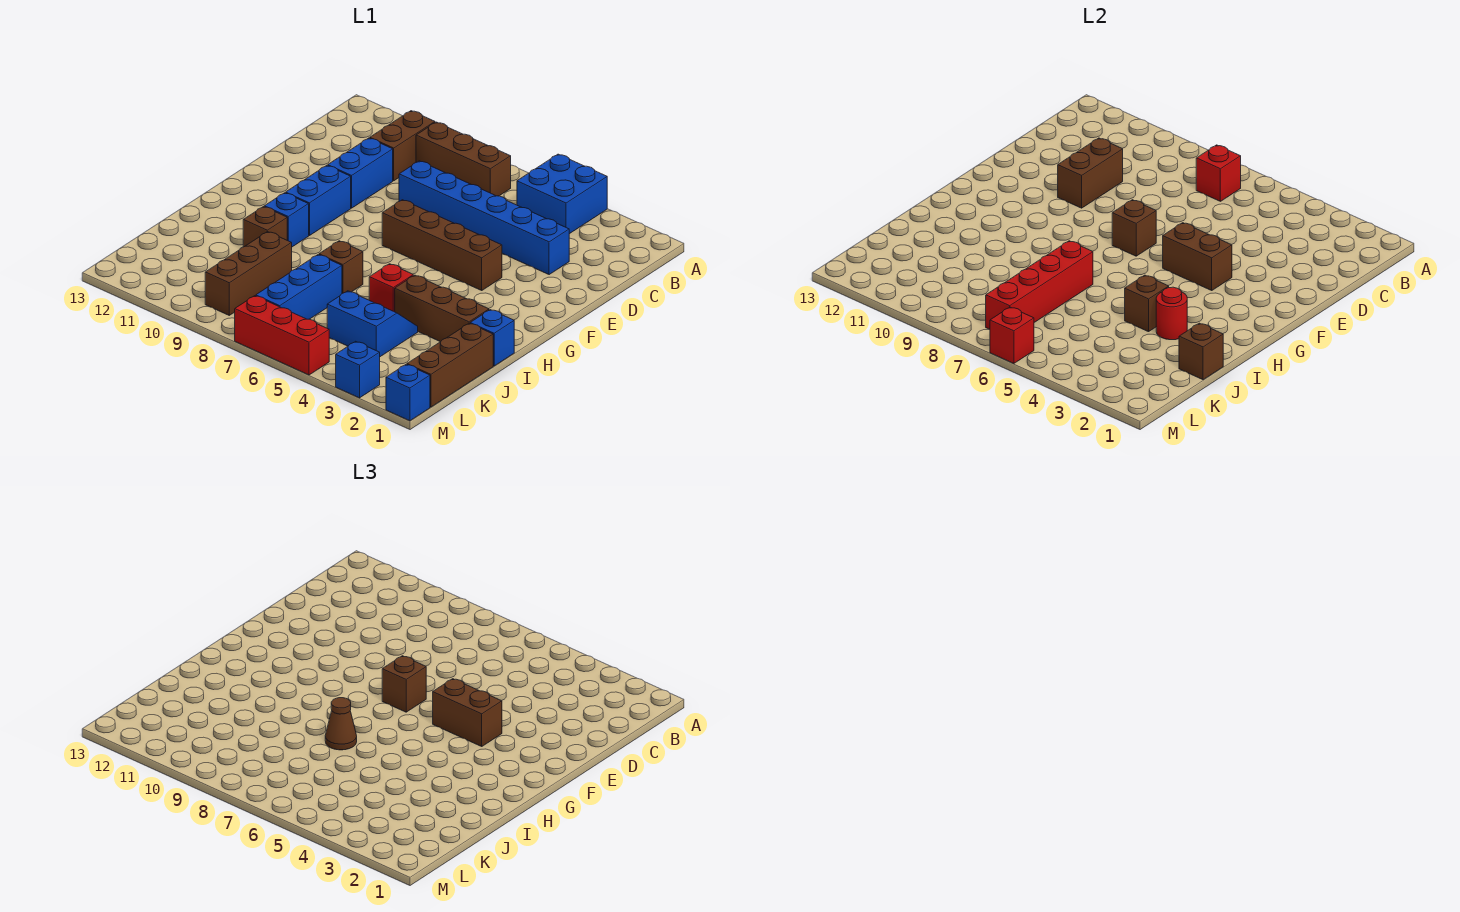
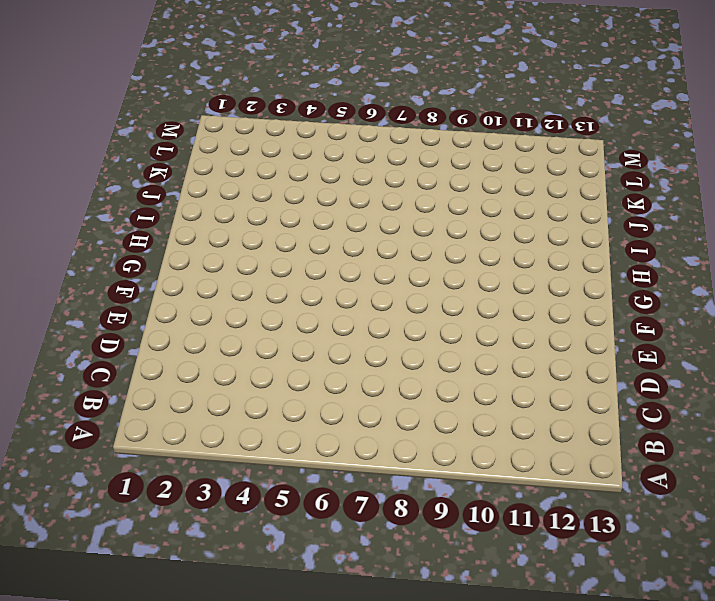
none -> blue brick A4:B5 level 1
none -> brown brick B7:B9 level 1
none -> brown brick B10:C10 level 1
none -> blue brick D3:D8 level 1

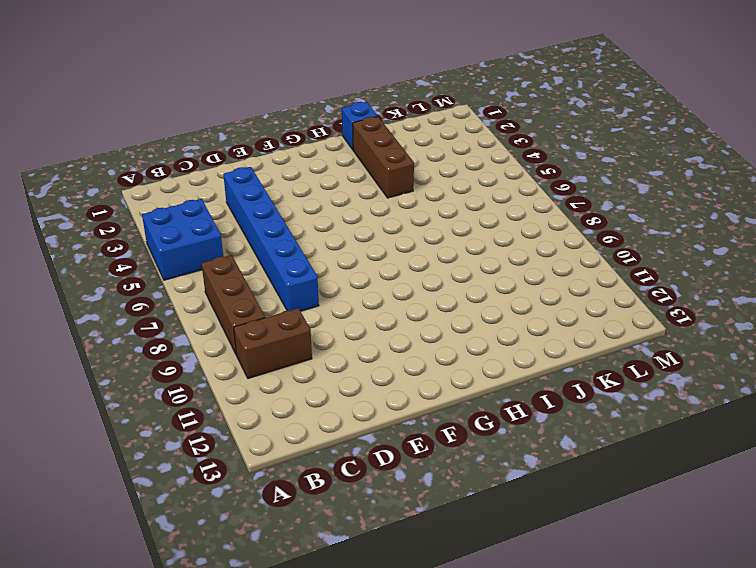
none -> blue brick D10:E10 level 1
none -> brown brick F4:F7 level 1
none -> blue brick F10:G10 level 1
none -> blue brick H10 level 1

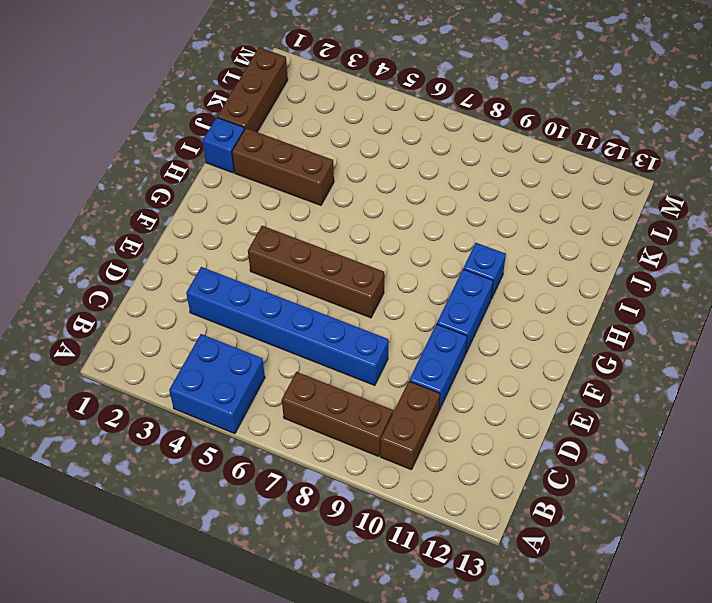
none -> red brick I5 level 1
none -> brown brick I7 level 1
none -> brown brick I10 level 1
none -> blue slope J4:K5 level 1 top K

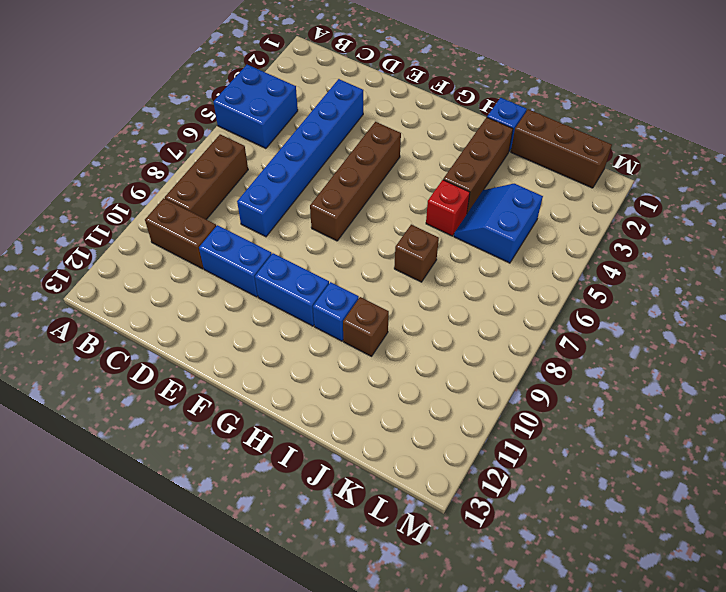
none -> blue brick J7:L7 level 1
none -> brown brick J9:L9 level 1
none -> blue brick M1 level 1
none -> blue brick M3 level 1

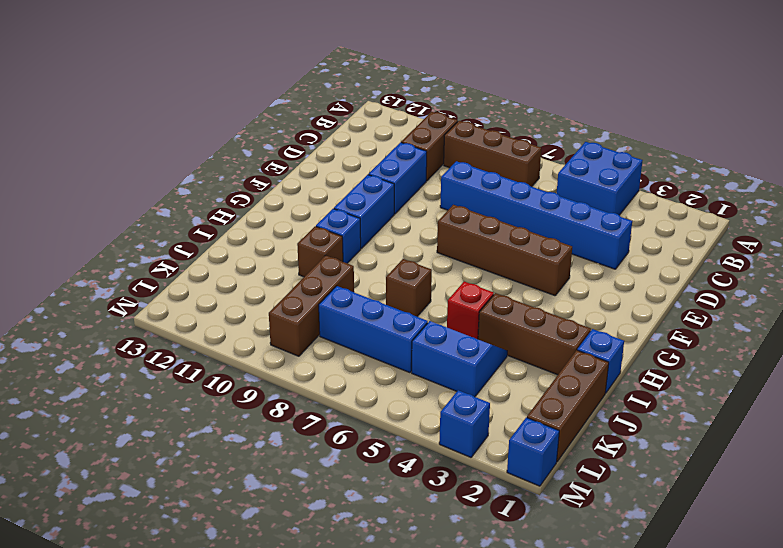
blue brick K6:K8 level 1 -> blue brick J7:L7 level 1
none -> red brick M5:M7 level 1
none -> red brick B7 level 2
none -> brown brick D10:E10 level 2
none -> brown brick F4:F5 level 2

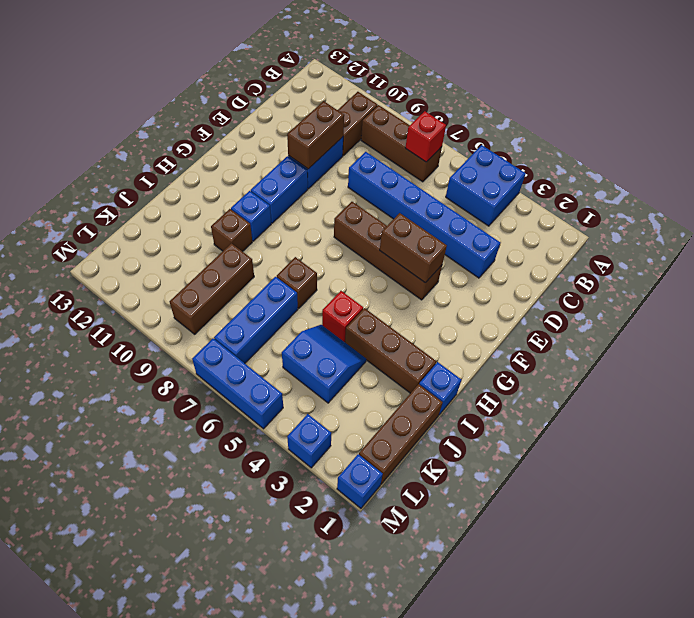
blue brick M5:M7 level 1 -> red brick M5:M7 level 1
none -> brown brick F7 level 2
none -> red round brick I3 level 2
none -> brown brick I4 level 2
none -> red brick I7:L7 level 2

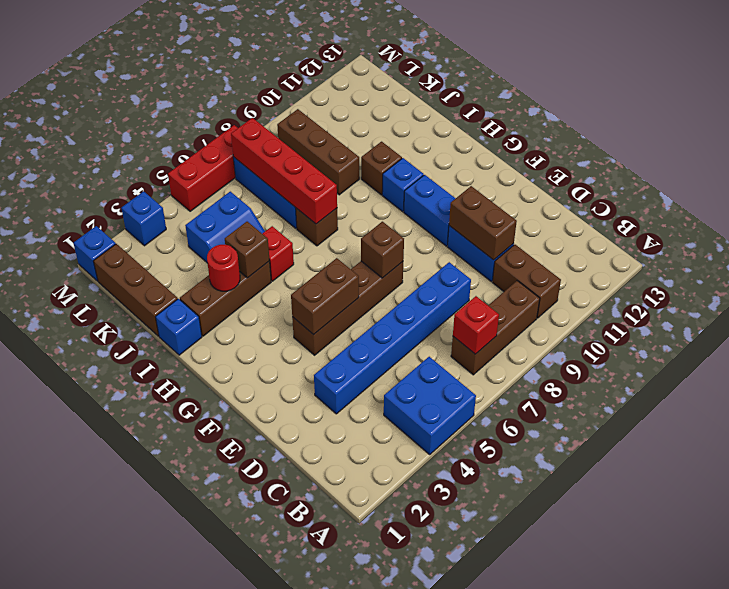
none -> brown brick J1 level 2
none -> red brick M6 level 2
none -> brown brick F4:F5 level 3
none -> brown brick F7 level 3

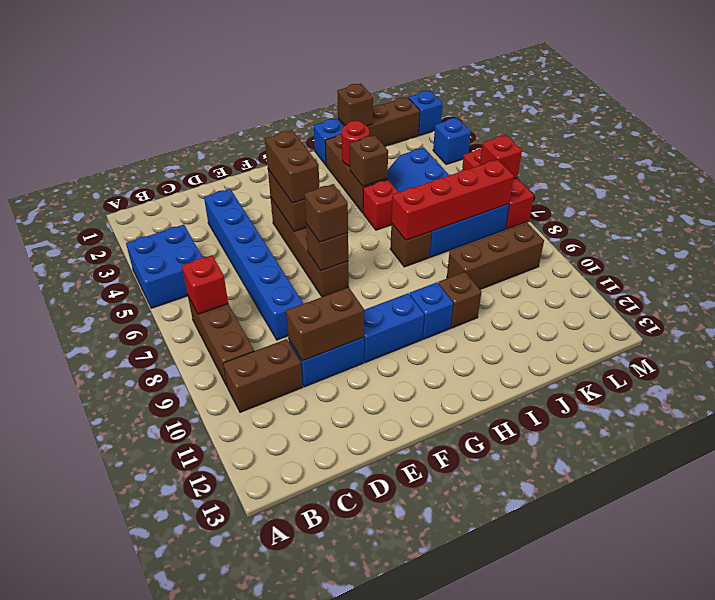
none -> brown cone I7 level 3

